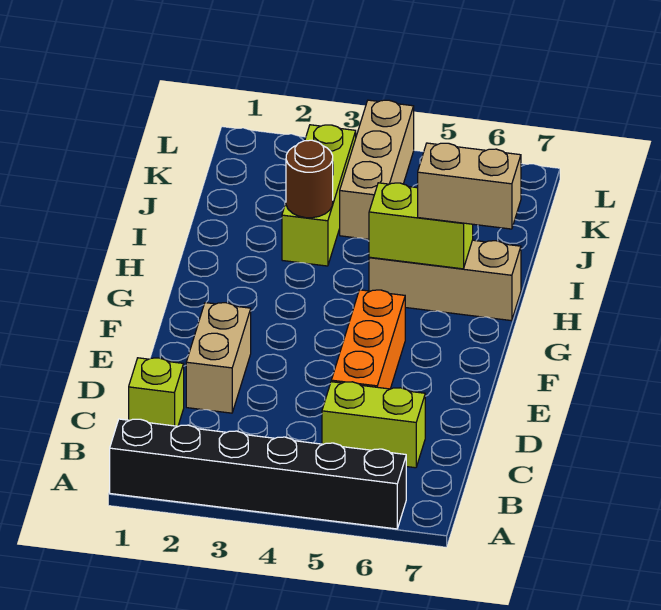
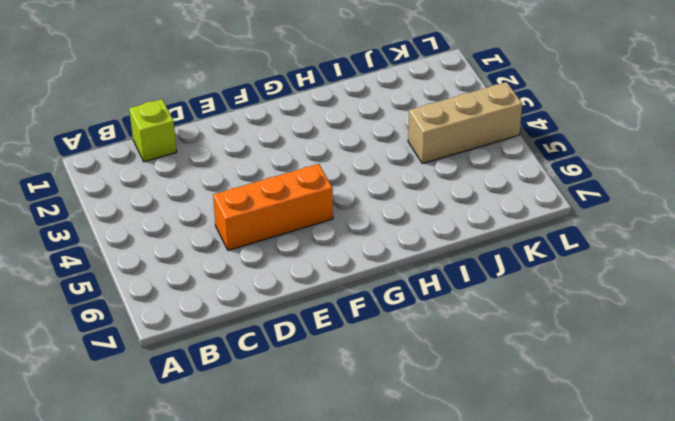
none -> black brick A1:A6 level 1
none -> lime brick C5:C6 level 1

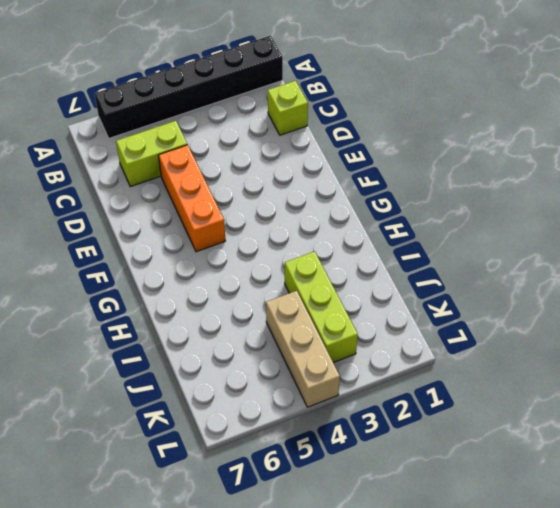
none -> tan brick D2:E2 level 1
none -> tan brick H5:H7 level 1

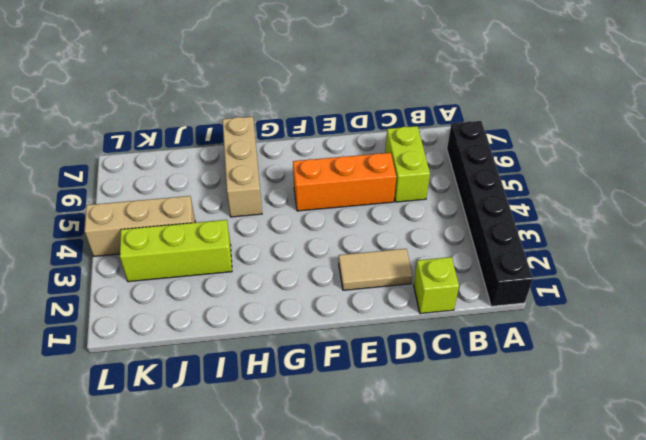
tan tile D2:E2 level 1 -> tan brick D2:E2 level 1
none -> lime brick H5:H6 level 2
none -> brown round brick I3 level 2

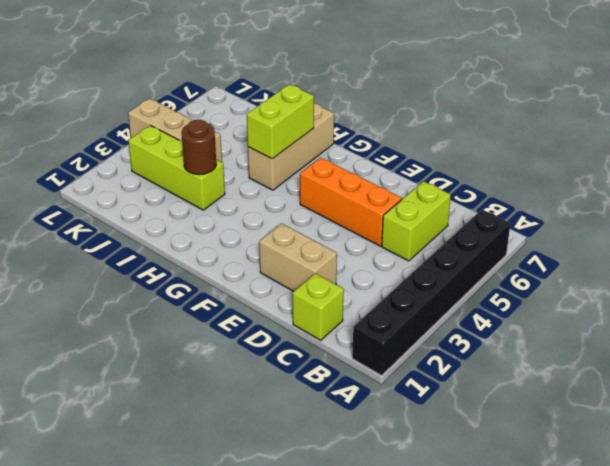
none -> tan brick H6:H7 level 3

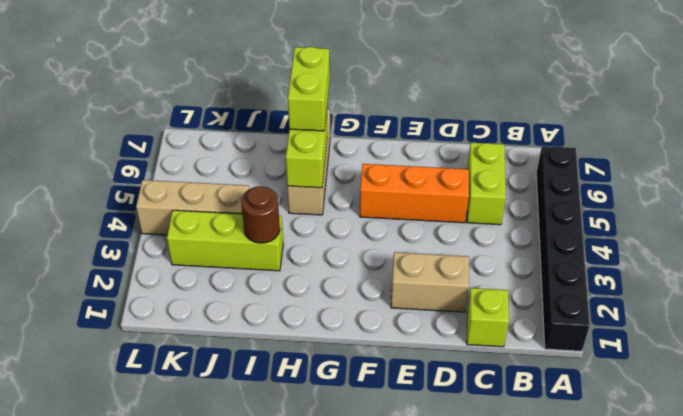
lime brick H6:H7 level 3 -> tan brick H6:H7 level 3

